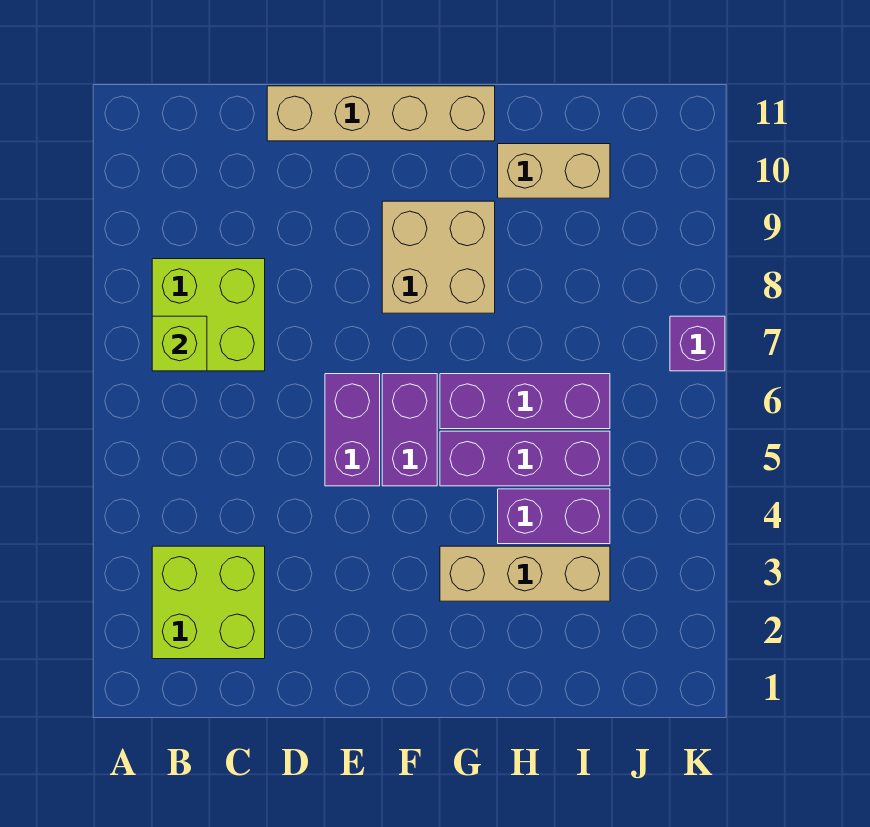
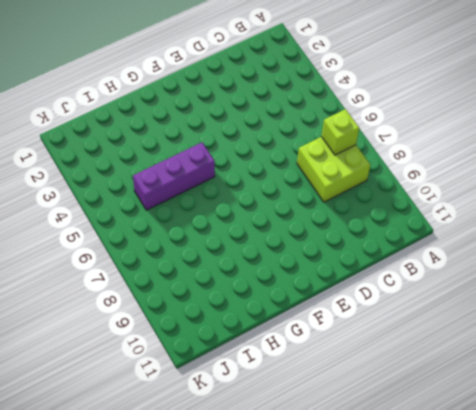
none -> lime brick B2:C3 level 1
none -> tan brick D11:G11 level 1
none -> purple brick E5:E6 level 1

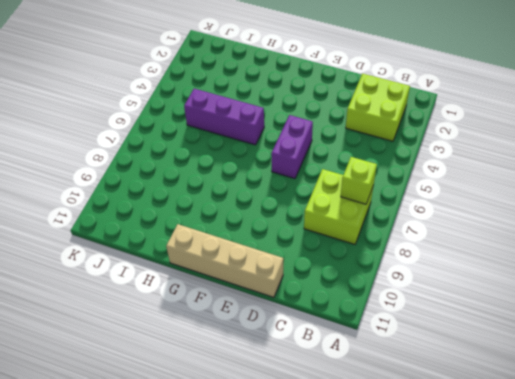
none -> purple brick F5:F6 level 1
none -> tan brick F8:G9 level 1
none -> tan brick G3:I3 level 1

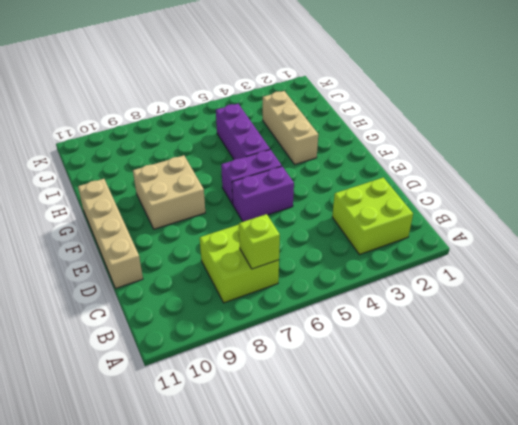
none -> purple brick G6:I6 level 1
none -> purple brick H4:I4 level 1
none -> tan brick H10:I10 level 1

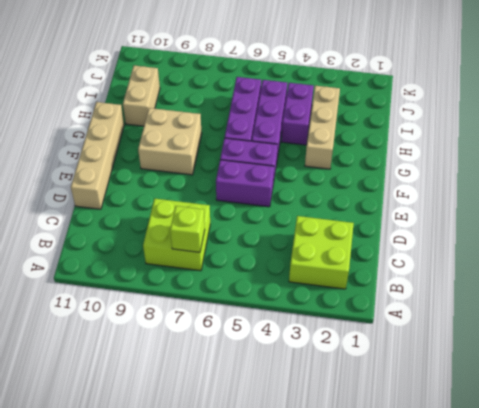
none -> purple brick K7 level 1

